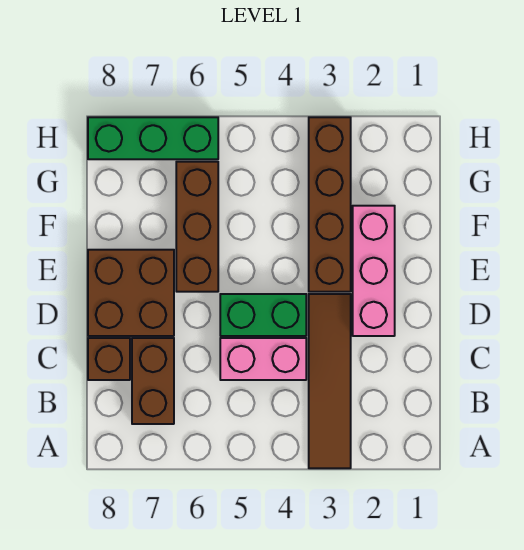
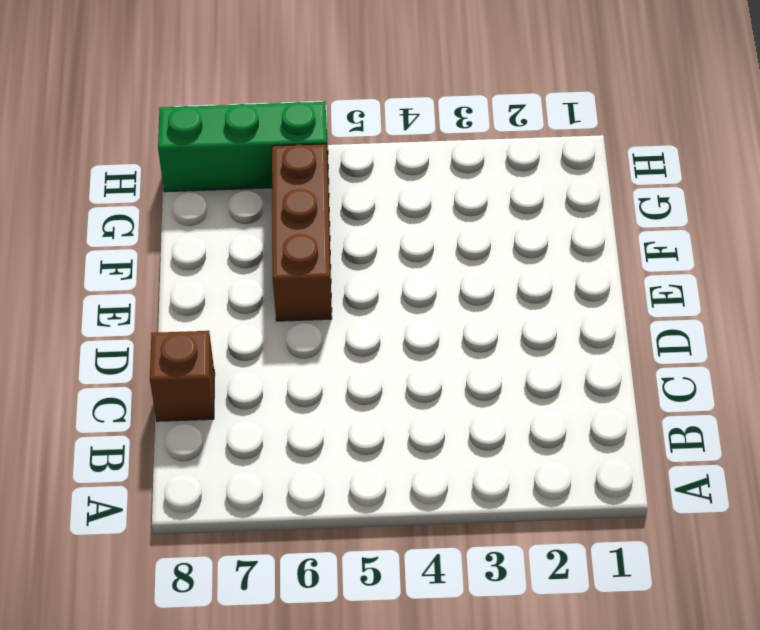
none -> brown tile A3:D3 level 1
none -> brown brick B7:C7 level 1

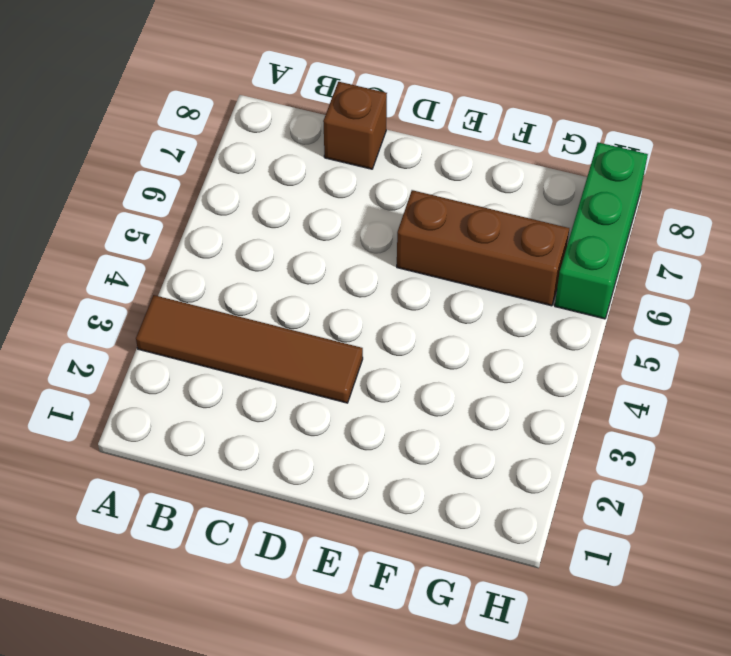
none -> brown brick B7:C7 level 1
none -> pink brick C4:C5 level 1

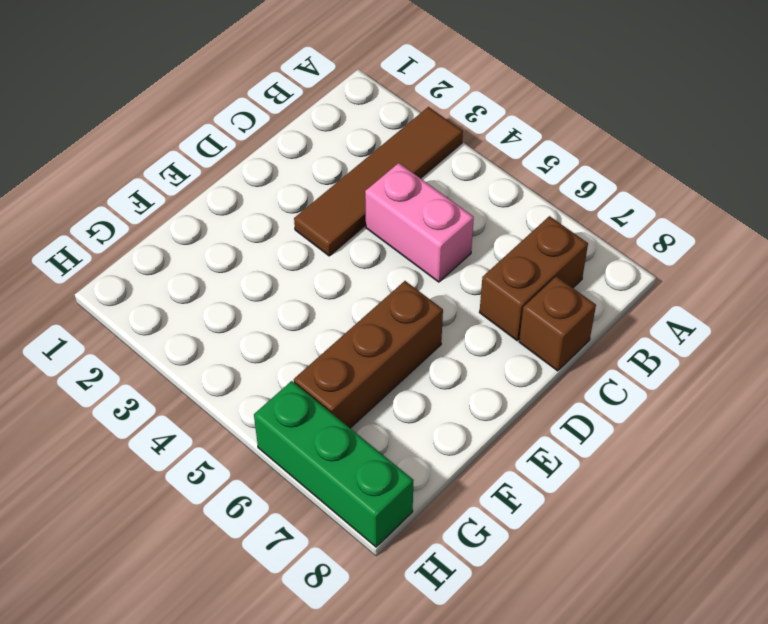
none -> pink brick D2:F2 level 1
none -> green brick D4:D5 level 1

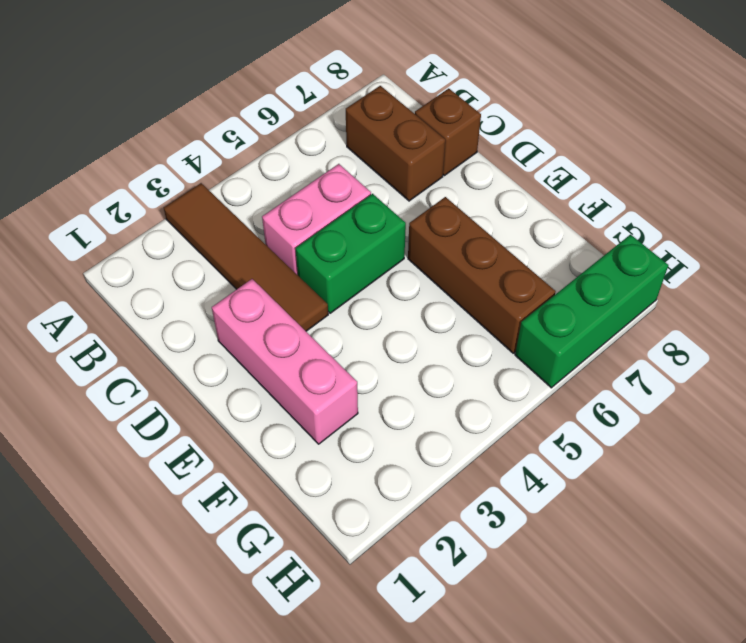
none -> brown brick D7:E8 level 1
none -> brown brick E3:H3 level 1

